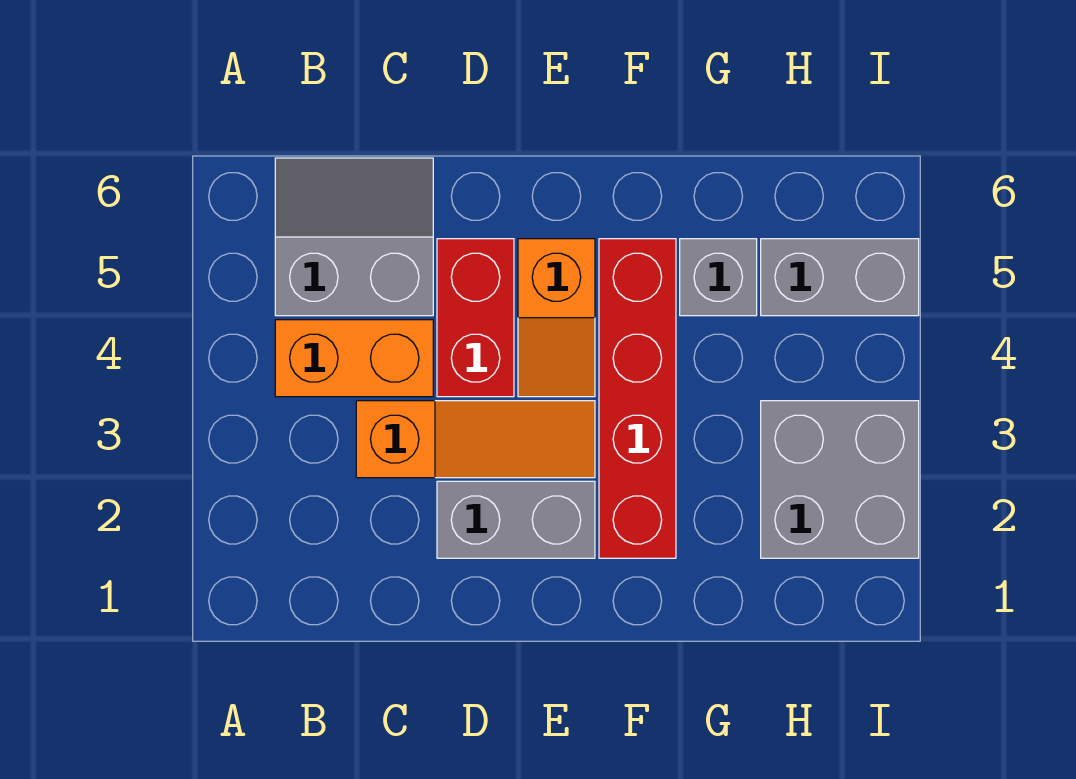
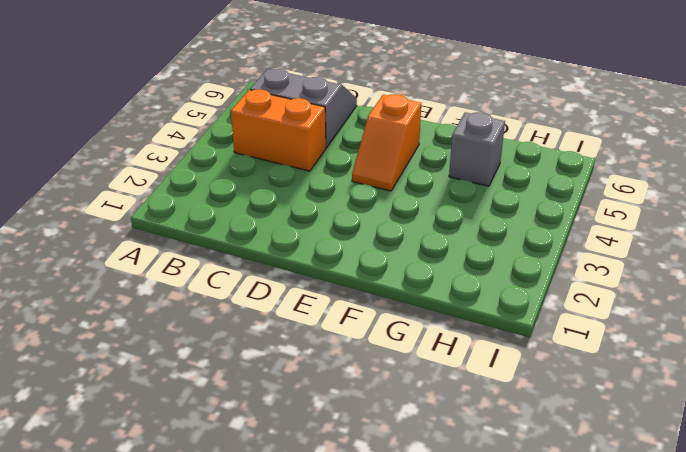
none -> orange slope C3:E3 level 1 top C
none -> grey brick D2:E2 level 1

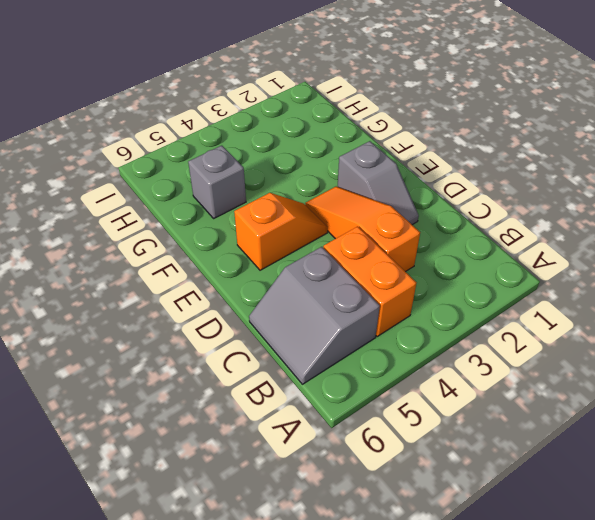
grey slope D2:E2 level 1 top E -> grey brick D2:E2 level 1
none -> red brick D4:D5 level 1
none -> red brick F2:F5 level 1

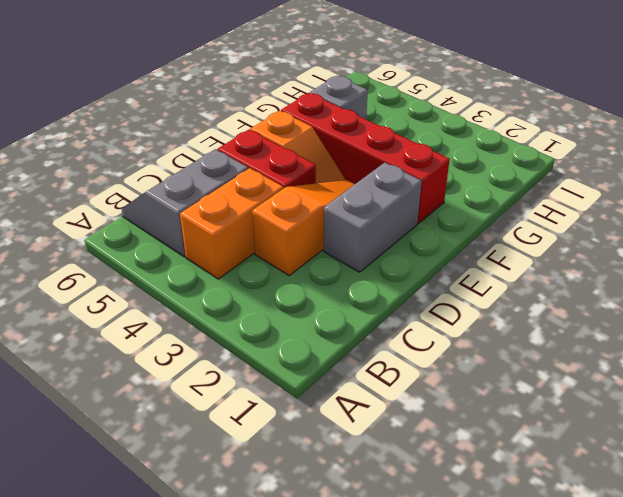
none -> grey brick H2:I3 level 1
none -> grey brick H5:I5 level 1

